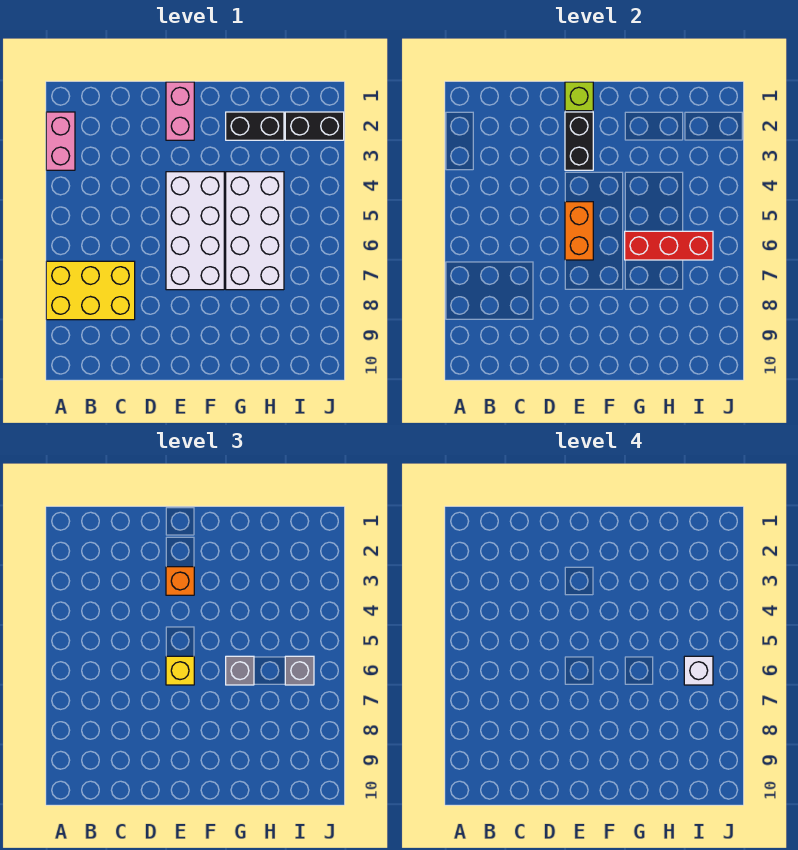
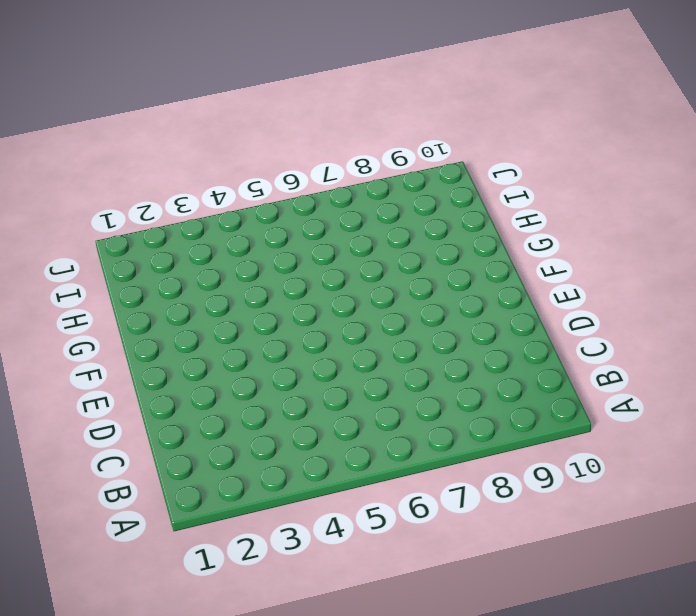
none -> pink brick A2:A3 level 1
none -> yellow brick A7:C8 level 1
none -> pink brick E1:E2 level 1

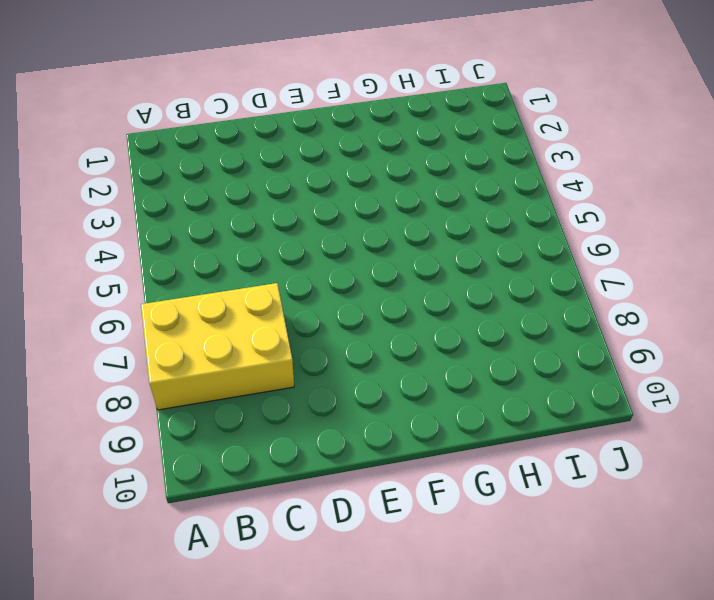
none -> pink brick A2:A3 level 1
none -> pink brick E1:E2 level 1
none -> white brick E4:F7 level 1

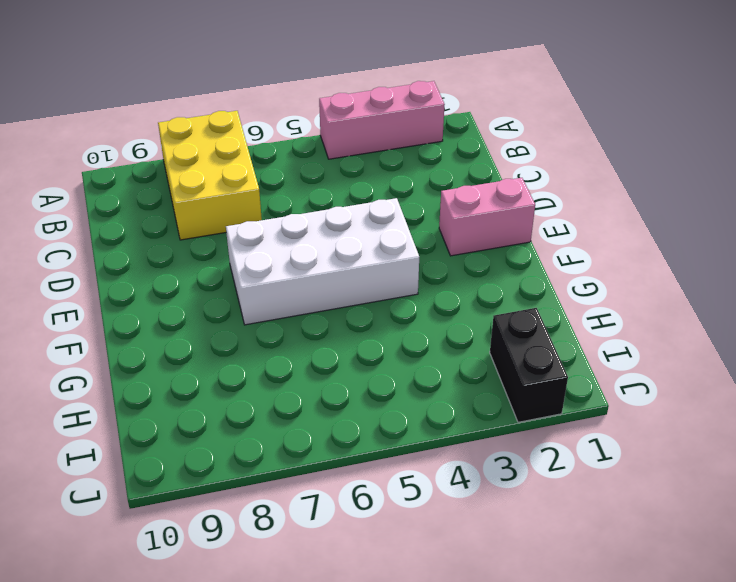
pink brick A2:A4 level 1 -> pink brick A2:A3 level 1
none -> black brick G2:H2 level 1
none -> white brick G4:H7 level 1
none -> lime brick E1 level 2

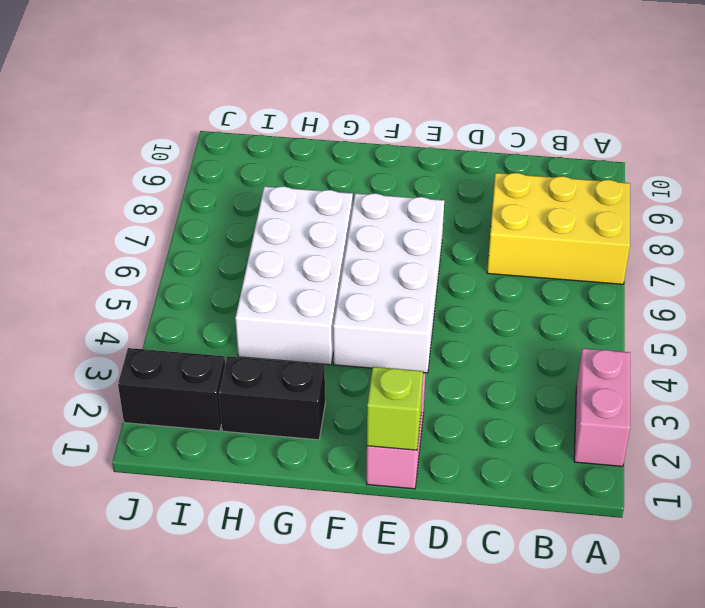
none -> black brick E2:E3 level 2
none -> orange brick E5:E6 level 2
none -> red brick G6:I6 level 2

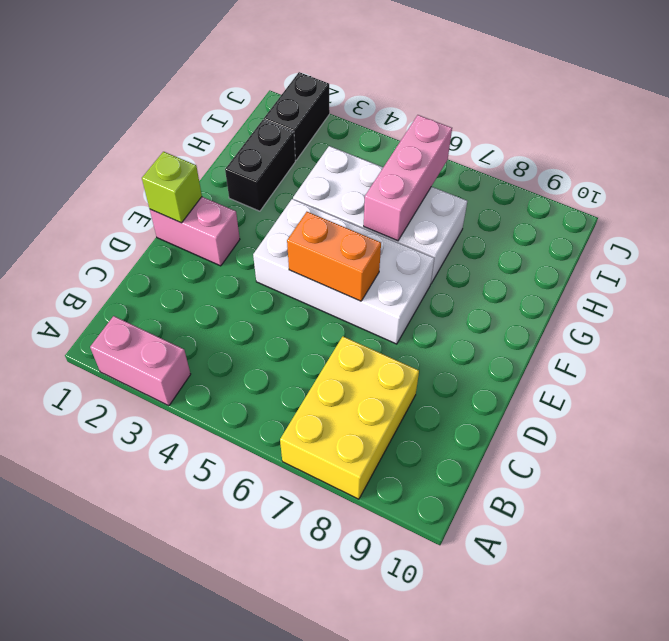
pink brick G6:I6 level 2 -> red brick G6:I6 level 2
none -> black brick E2:E3 level 2
none -> orange brick E3 level 3
none -> yellow brick E6 level 3

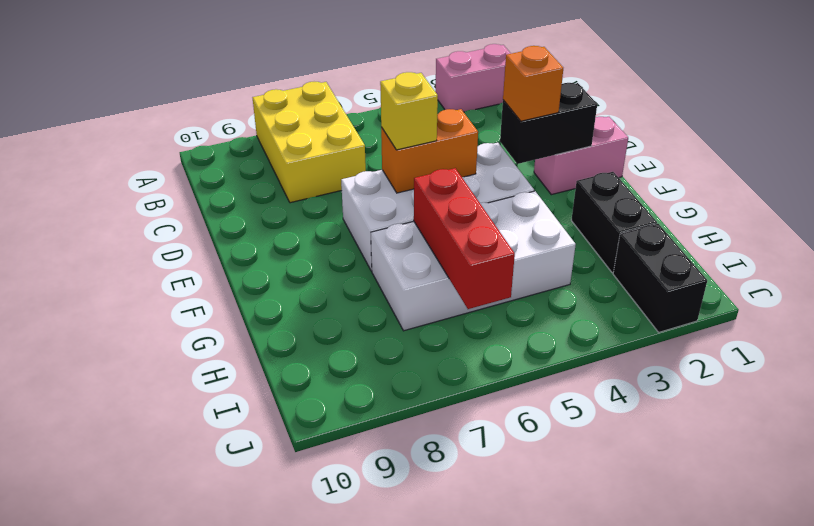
none -> lime brick E1 level 2
none -> grey brick G6 level 3
none -> grey brick I6 level 3

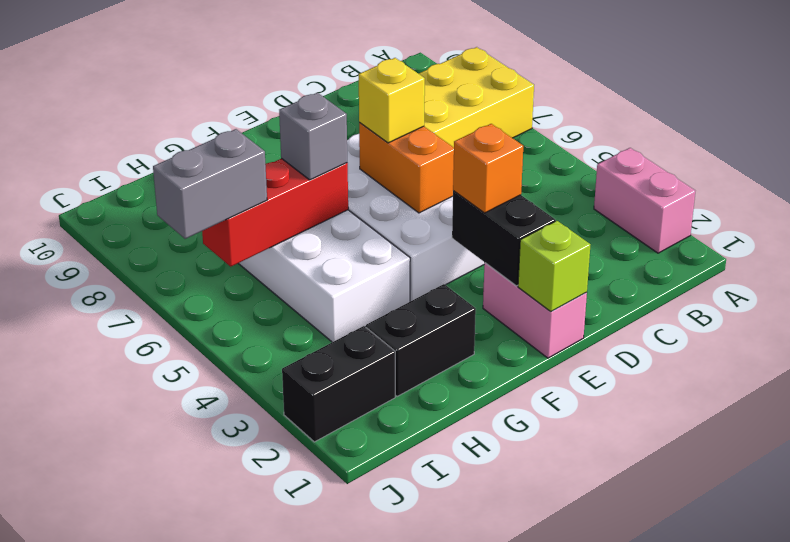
grey brick I6:J6 level 3 -> grey brick I6 level 3
none -> white brick I6 level 4

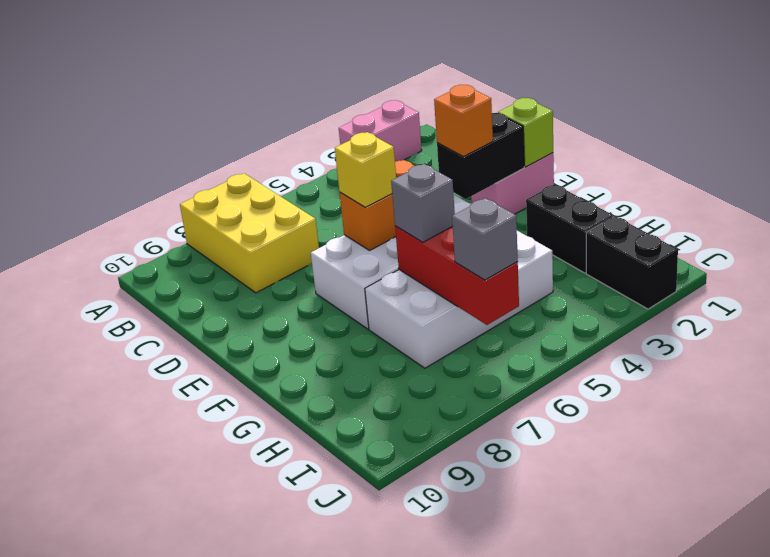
none -> white brick I6 level 4

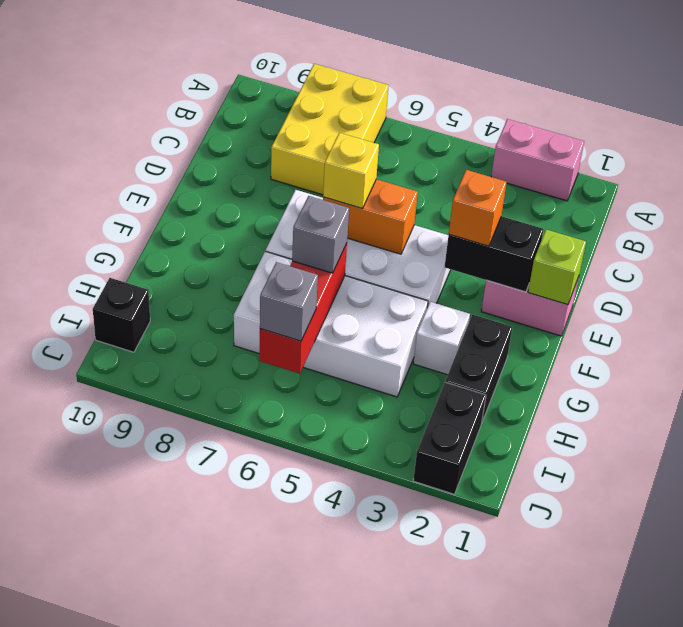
white brick G3 level 1 -> white brick I6 level 4
black brick I10 level 1 -> none

